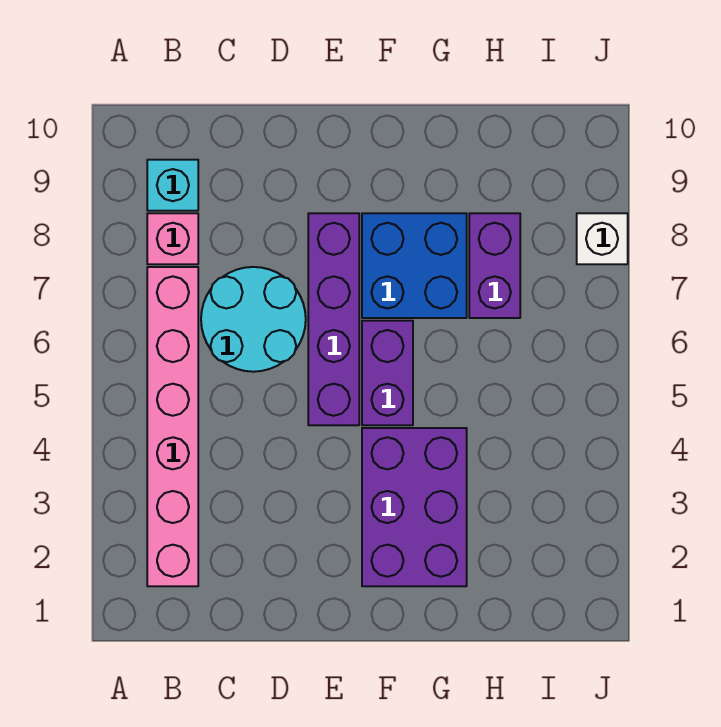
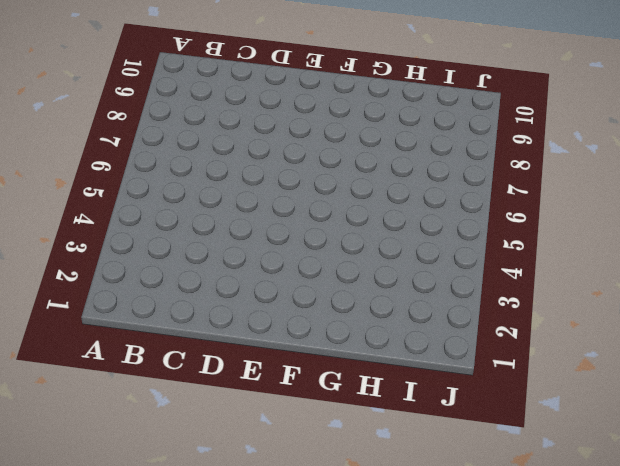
none -> pink brick B2:B7 level 1
none -> pink brick B8 level 1

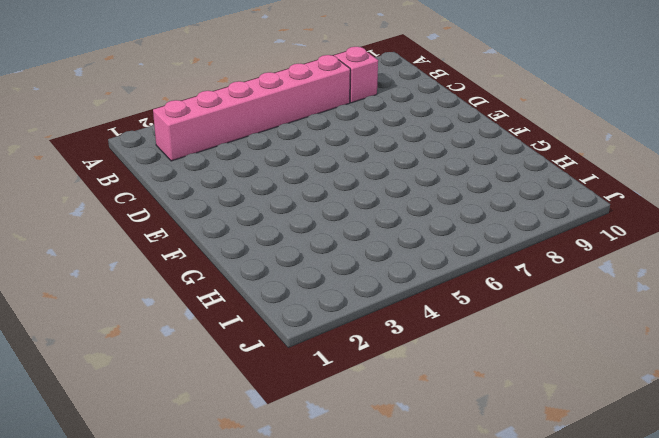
none -> cyan brick B9 level 1
none -> cyan round brick C6:D7 level 1

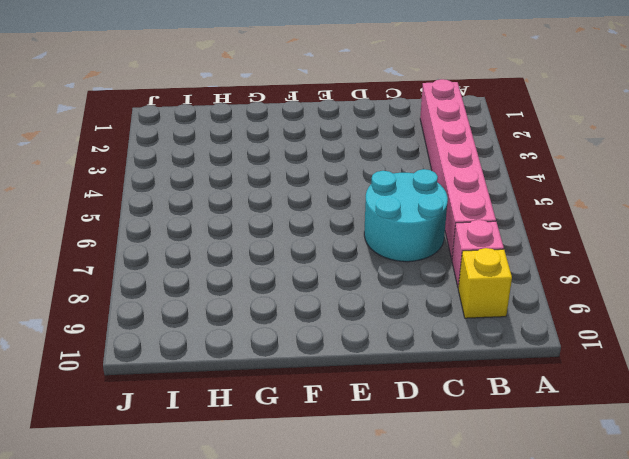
yellow brick B9 level 1 -> cyan brick B9 level 1
none -> purple brick E5:E8 level 1
none -> purple brick F2:G4 level 1

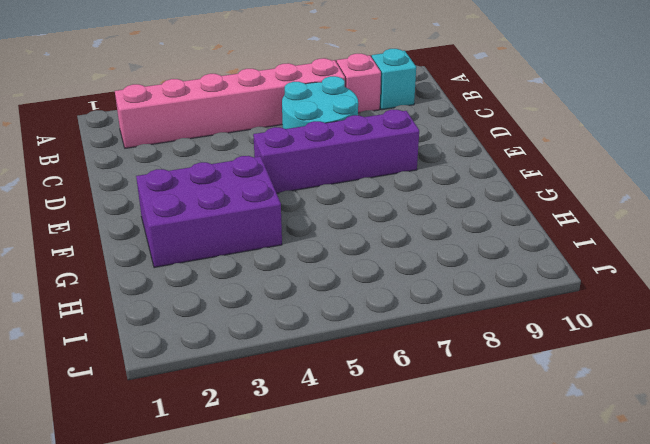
none -> purple brick F5:F6 level 1
none -> blue brick F7:G8 level 1

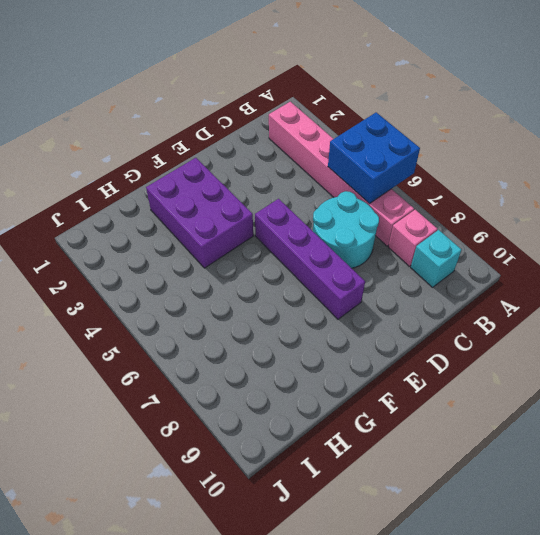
blue brick A5:B6 level 2 -> blue brick F7:G8 level 1
none -> purple brick F5:F6 level 1
none -> purple brick H7:H8 level 1

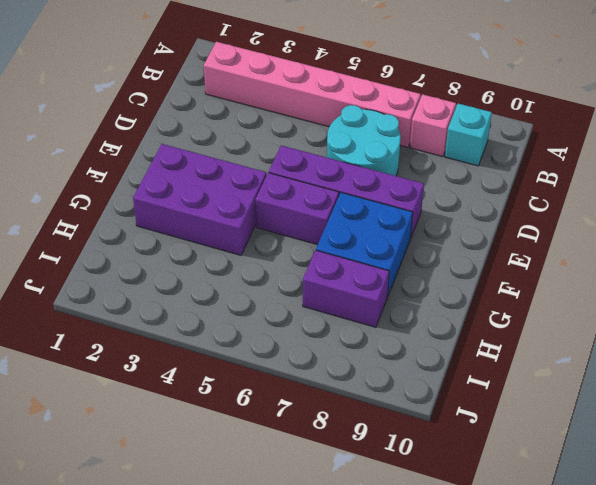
none -> white brick J8 level 1

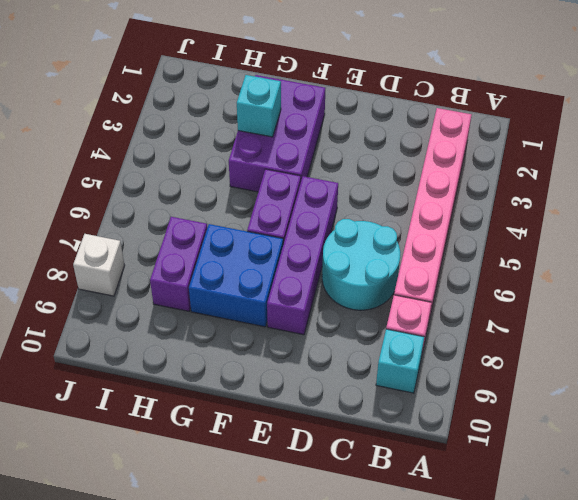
cyan brick G3 level 2 -> none

